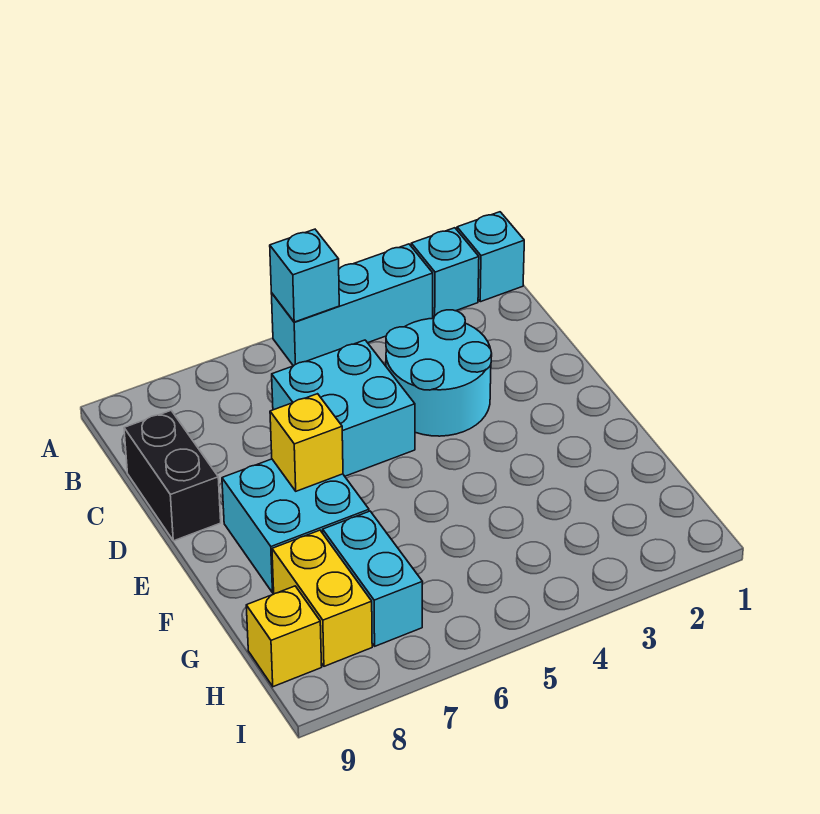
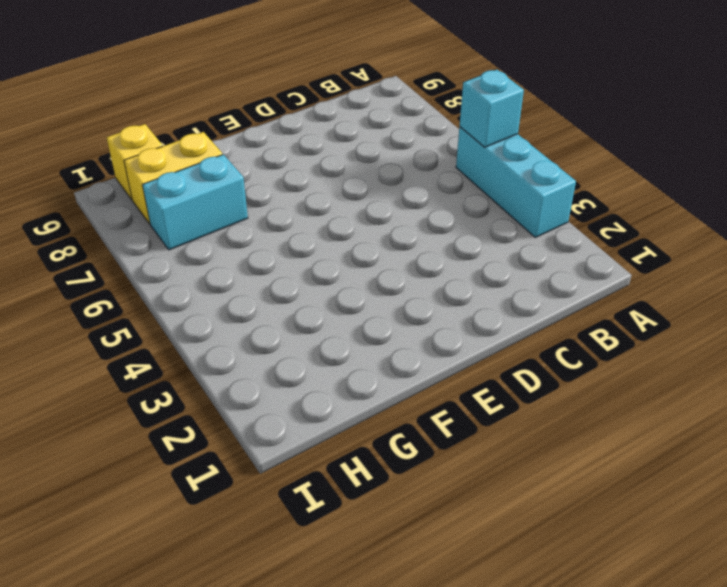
none -> cyan brick A1 level 1
none -> cyan brick A2 level 1
none -> cyan round brick C3:D4 level 1

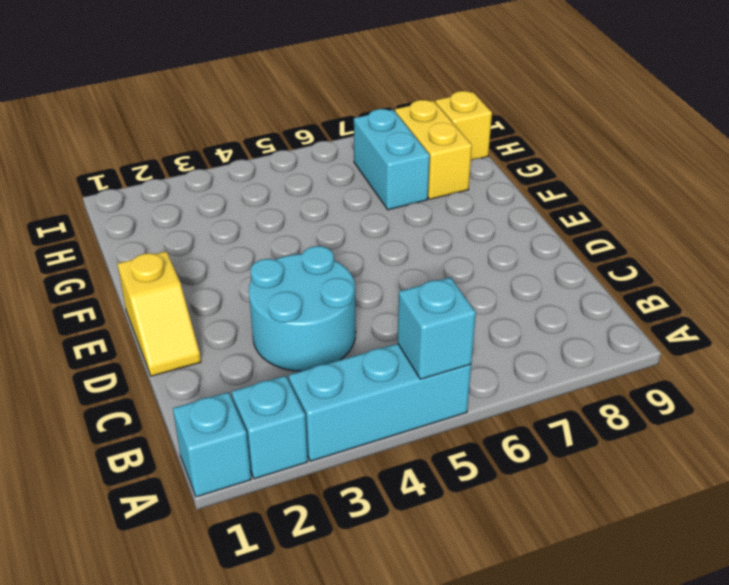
yellow slope D1:E1 level 1 top E -> none
none -> cyan brick C5:D6 level 1
none -> black brick C9:D9 level 1
none -> cyan brick E7:F8 level 1

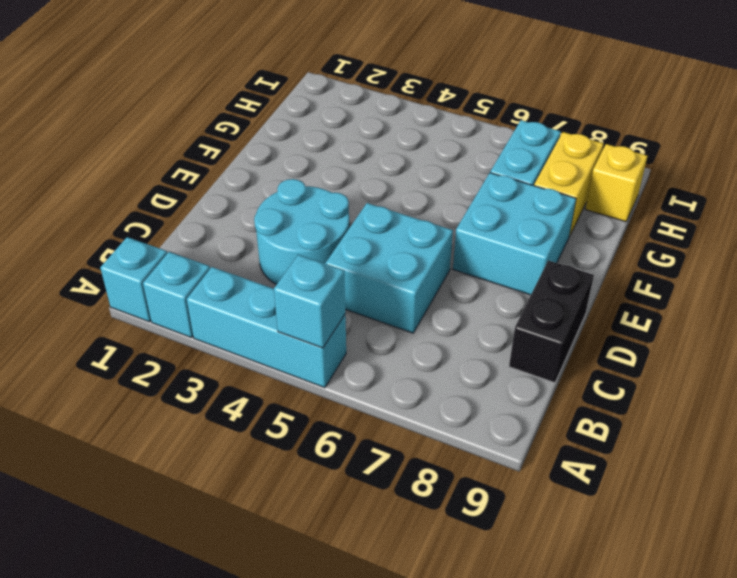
none -> yellow brick E7 level 2

